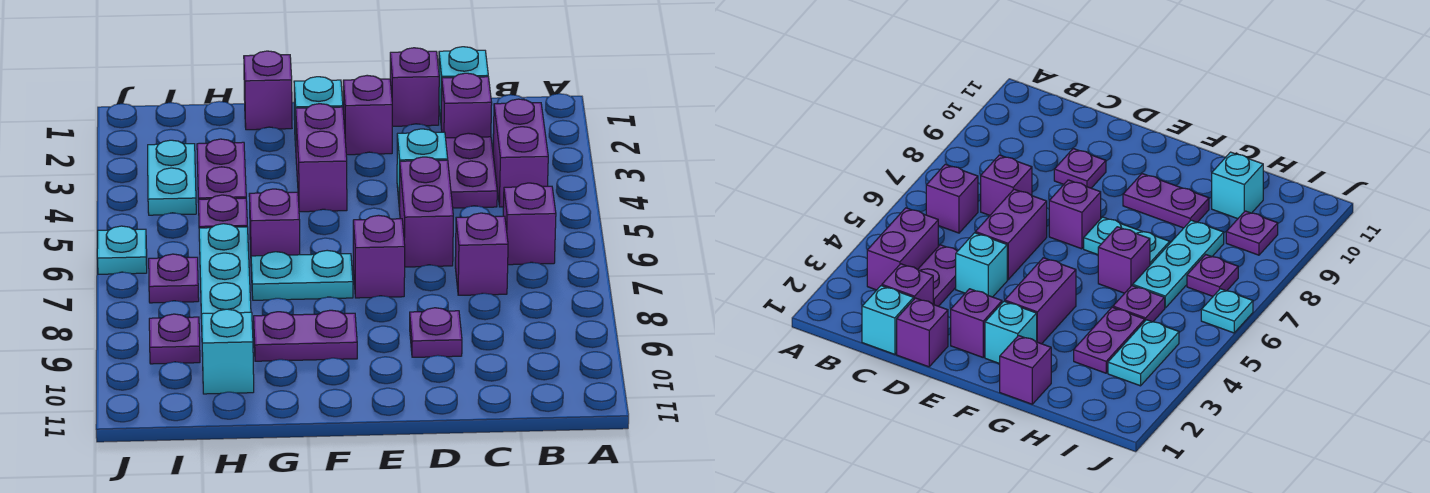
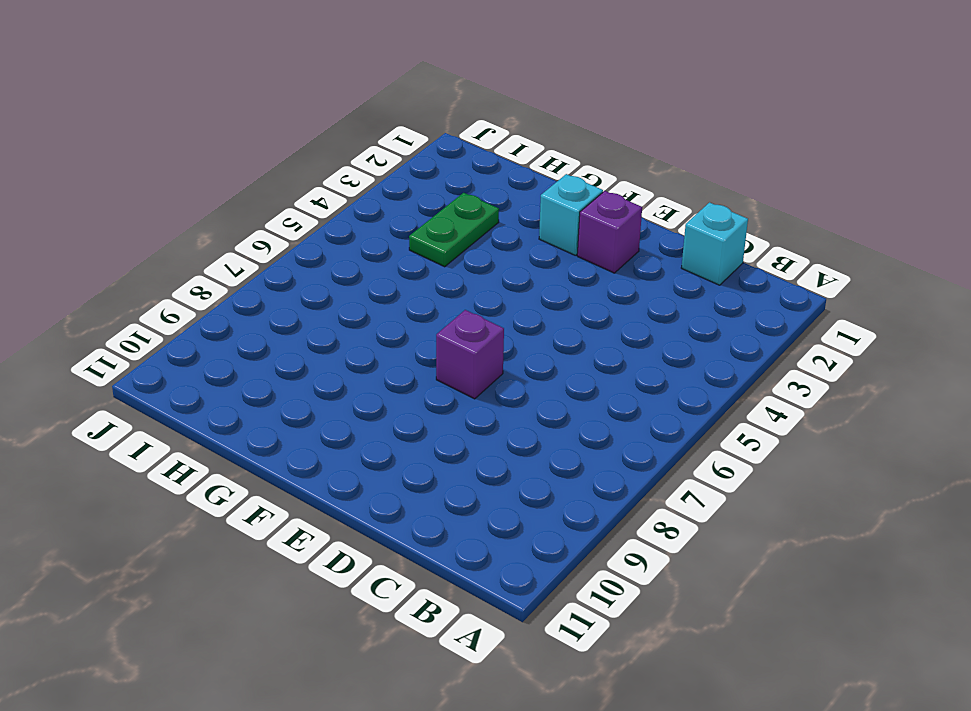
green plate H3:H4 level 1 -> purple plate H3:H4 level 1
none -> purple brick B3:B4 level 1
none -> purple brick B6 level 1
none -> purple brick C2 level 1

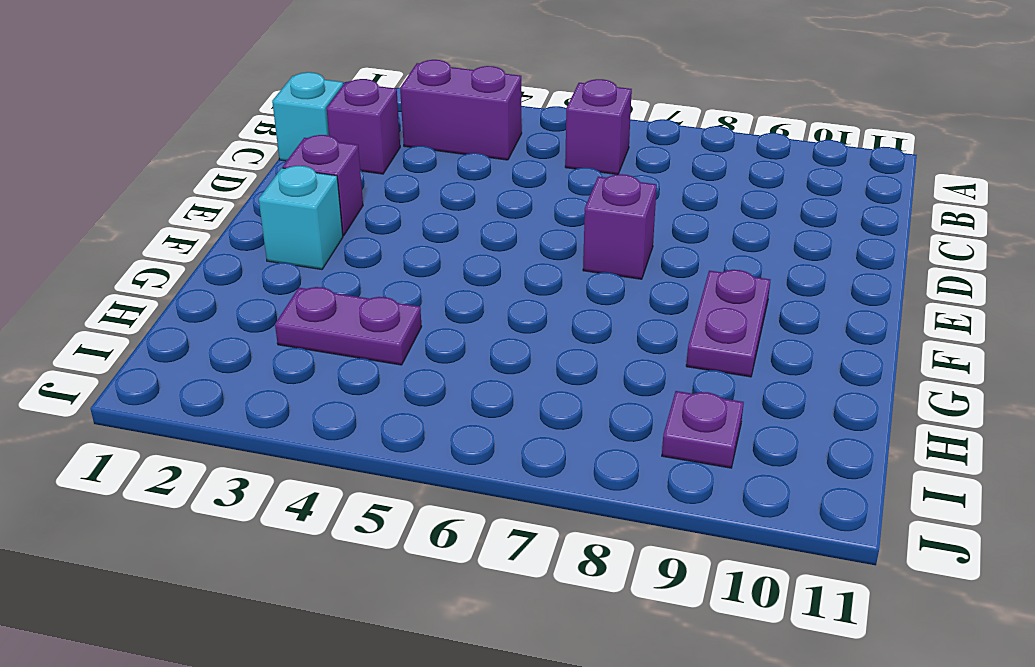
none -> purple plate C3:C4 level 1
none -> purple brick C7 level 1
none -> purple brick D1 level 1

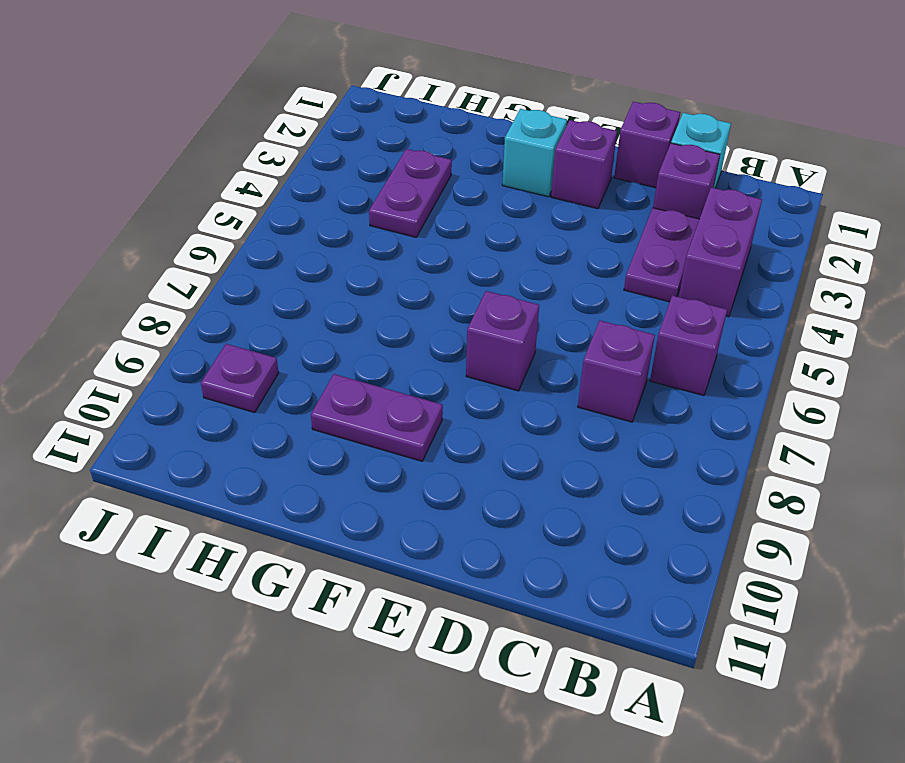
none -> cyan brick D4 level 1
none -> purple brick D5:D6 level 1
none -> purple plate D9 level 1

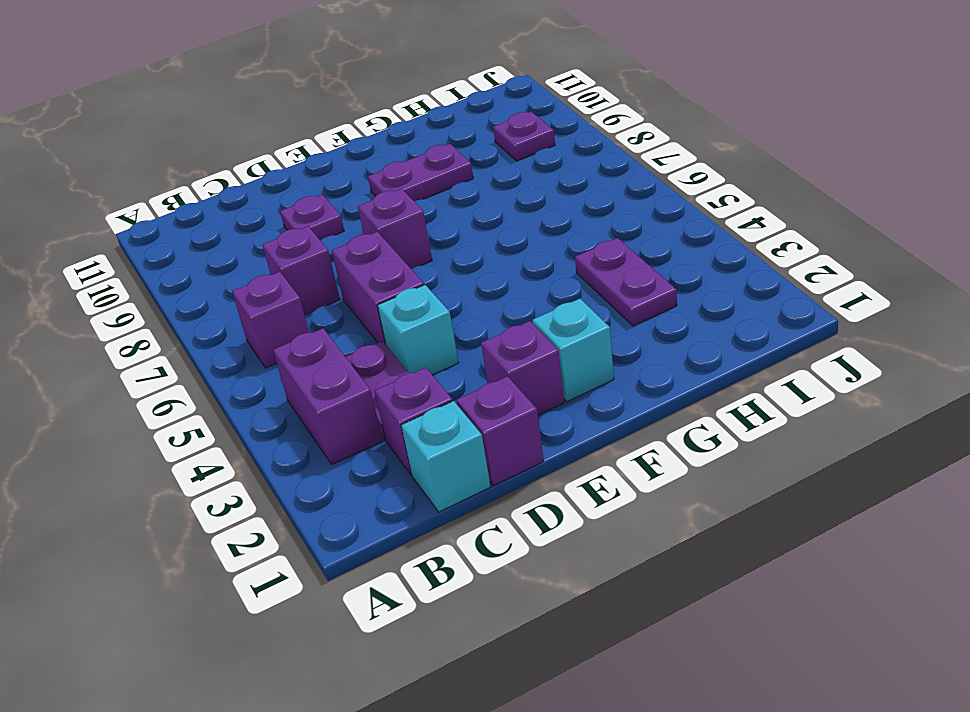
none -> purple brick F3:F4 level 1
none -> cyan plate F7:G7 level 1
none -> purple brick G1 level 1

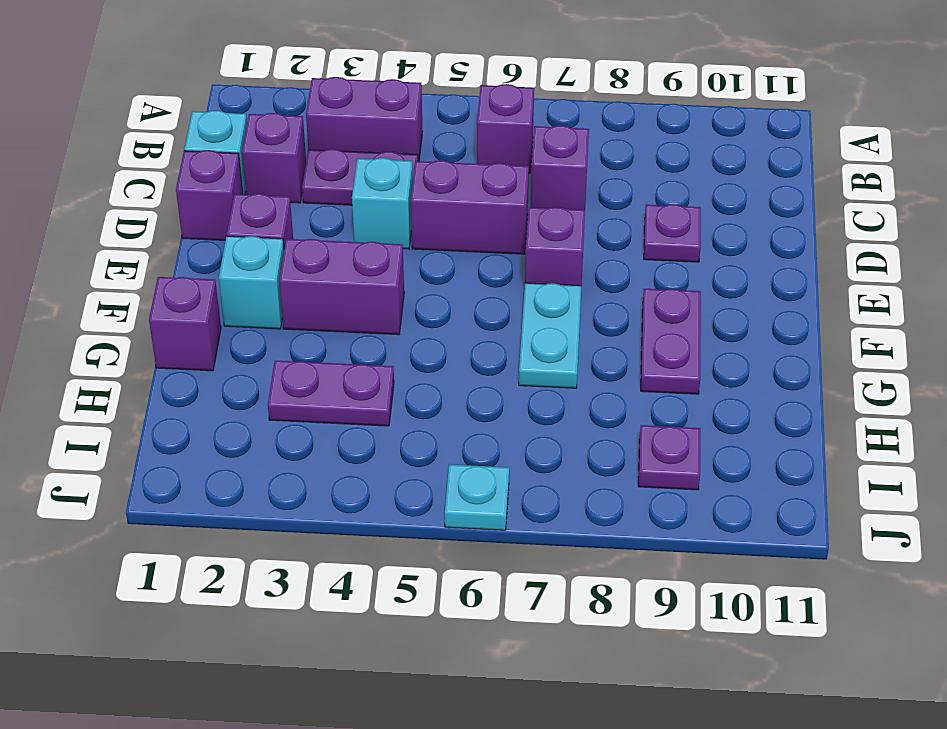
none -> purple brick G6 level 1
none -> purple plate H5 level 1
none -> cyan plate H6:H8 level 1

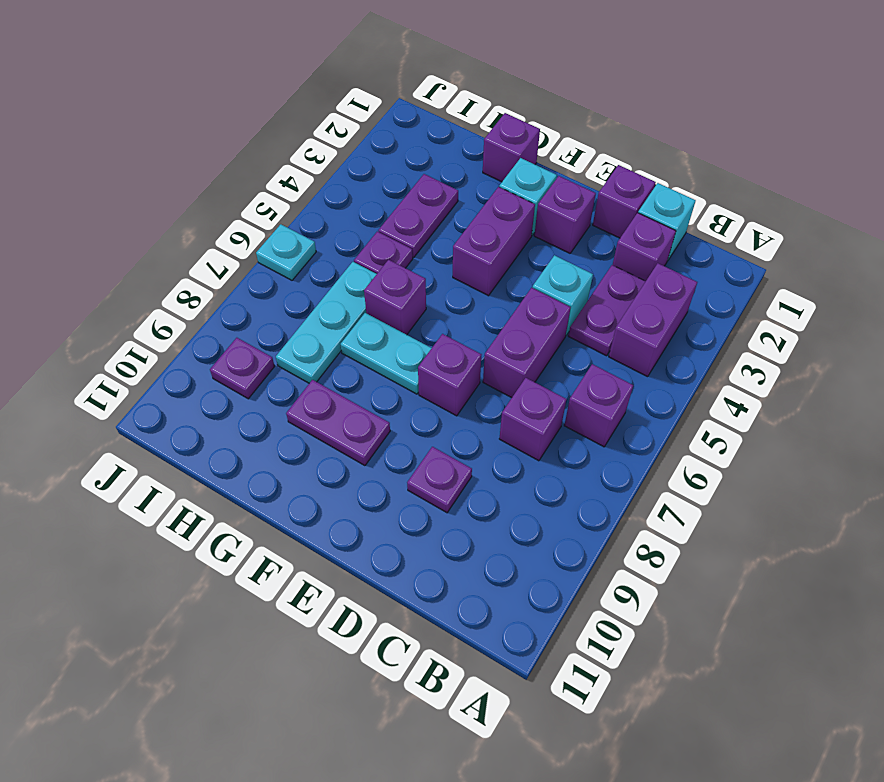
none -> cyan brick H10 level 1
none -> cyan plate I3:I4 level 1
none -> purple plate I7 level 1

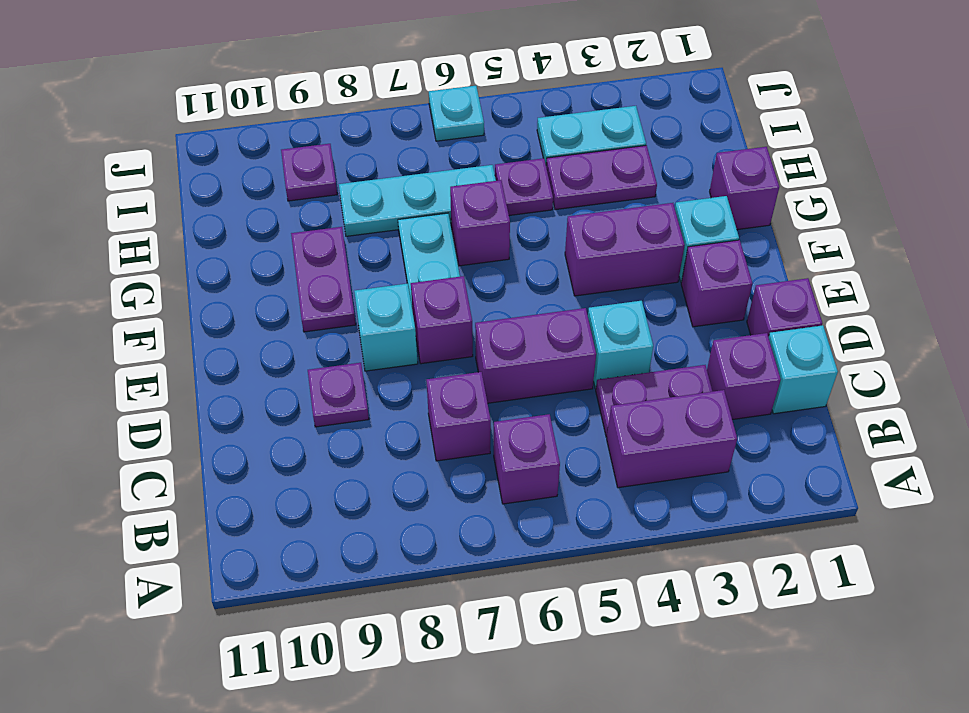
cyan brick E8 level 1 -> cyan brick H10 level 1
none -> purple plate I7 level 1

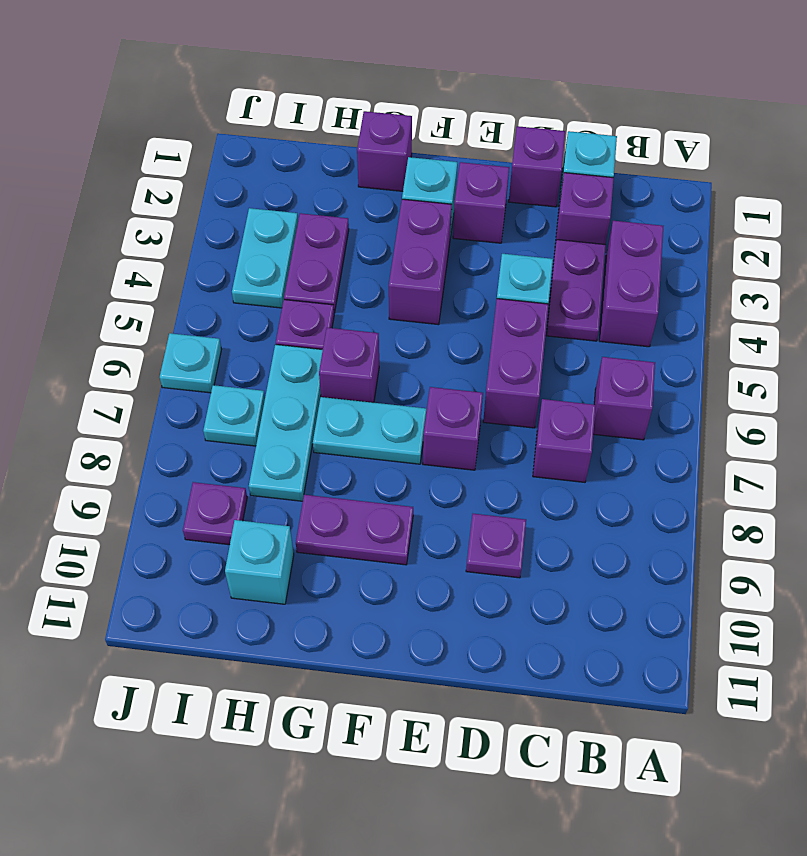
cyan plate I7 level 1 -> purple plate I7 level 1

